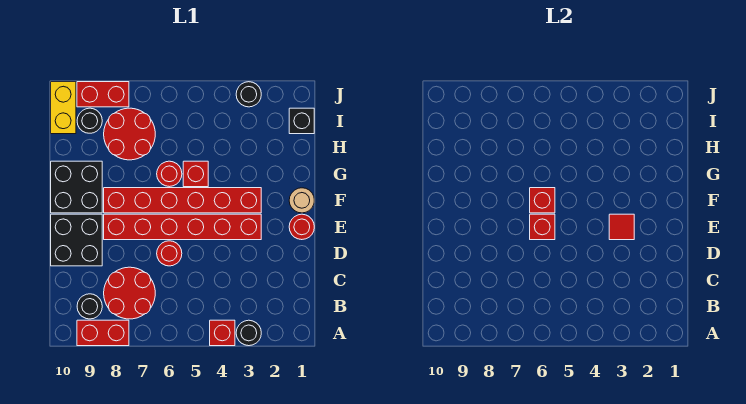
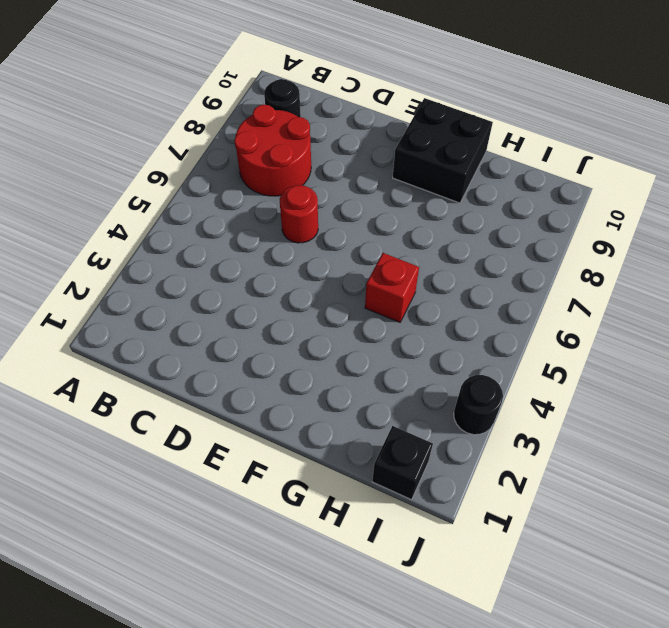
none -> black round brick A3 level 1
none -> red brick A4 level 1
none -> red brick A8:A9 level 1

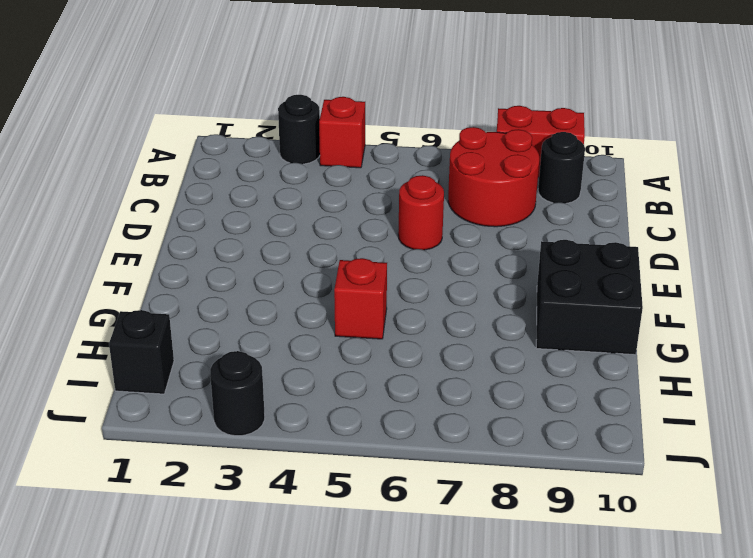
none -> black brick D9:E10 level 1
none -> red round brick E1 level 1
none -> red brick E3:E8 level 1

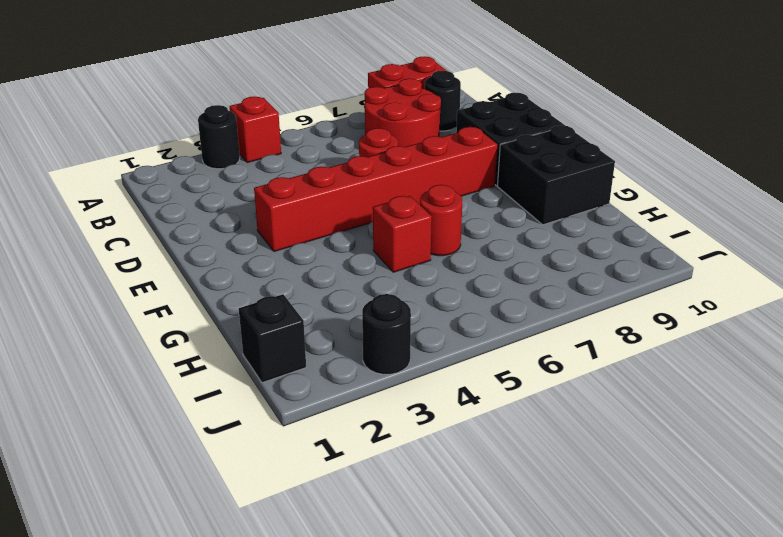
none -> red round brick E1 level 1
none -> tan round brick F1 level 1
none -> red brick F3:F8 level 1

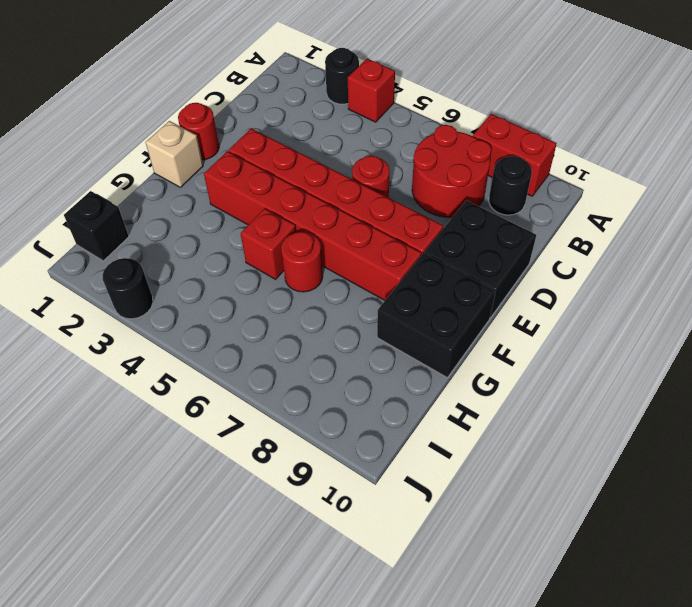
tan brick F1 level 1 -> tan round brick F1 level 1
none -> red round brick H7:I8 level 1
none -> black round brick I9 level 1
none -> yellow brick I10:J10 level 1

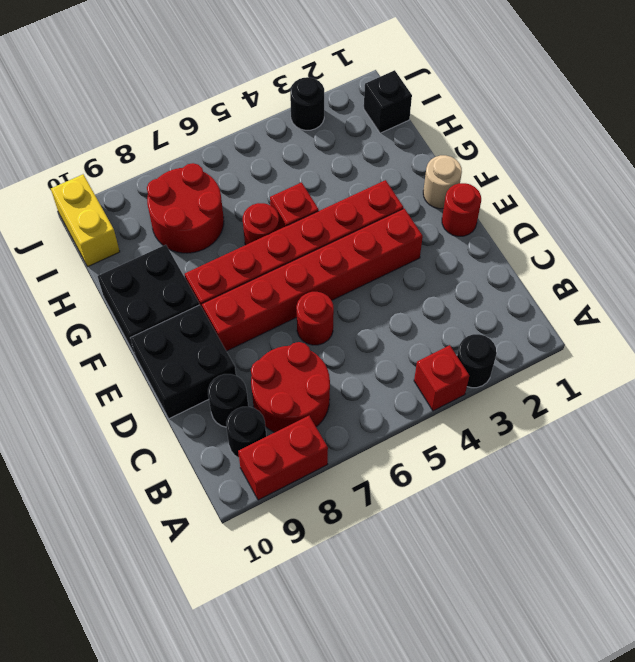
black round brick C9 level 1 -> black round brick I9 level 1
none -> red brick J8:J9 level 1
none -> red tile E3 level 2
none -> red brick E6 level 2

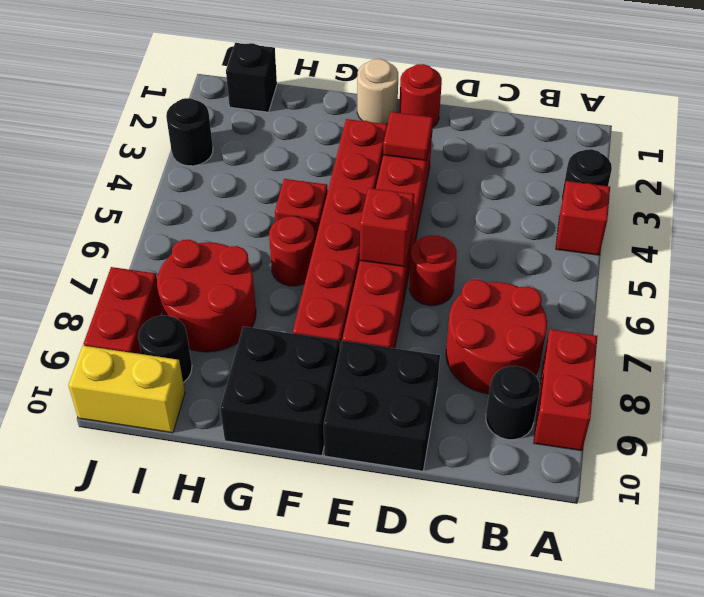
none -> red brick F6 level 2

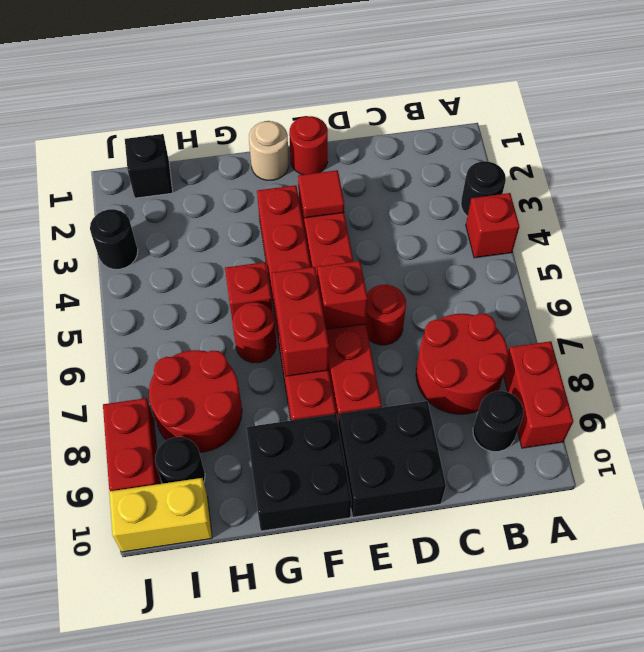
red brick F6:F7 level 2 -> red brick F6 level 2

